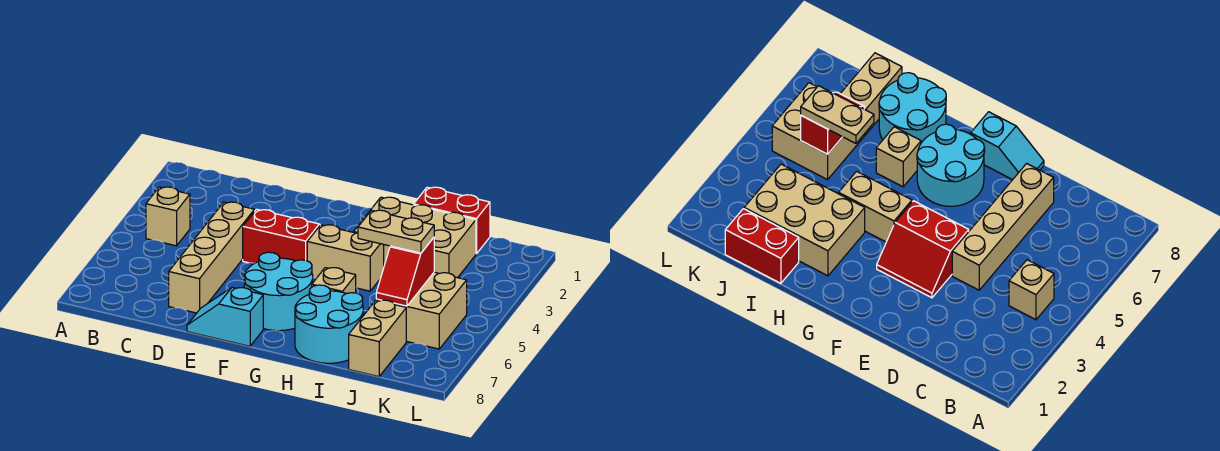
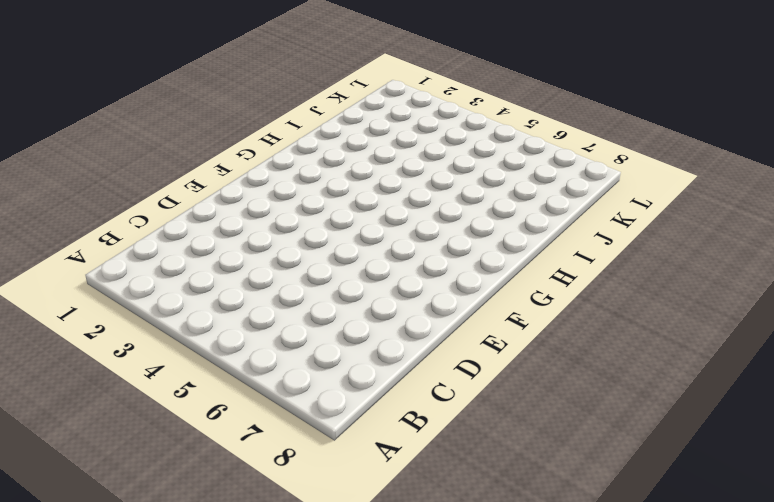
none -> tan brick B4 level 1
none -> tan brick D4:D7 level 1
none -> red slope E3:F4 level 1 top 4

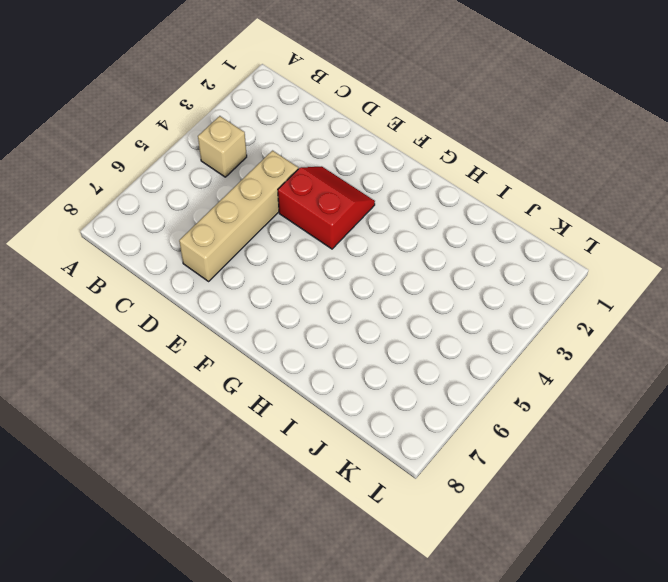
none -> cyan slope E8:F8 level 1 top F
none -> cyan round brick F6:G7 level 1
none -> tan brick G4:H4 level 1

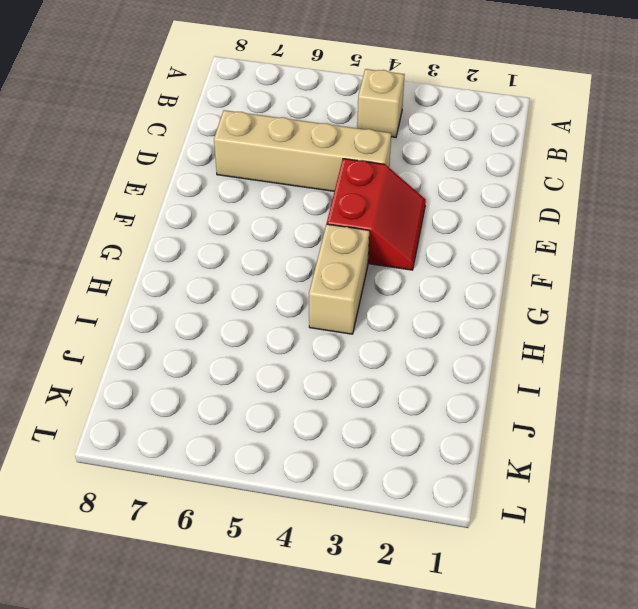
none -> cyan slope E8:F8 level 1 top F
none -> cyan round brick F6:G7 level 1
none -> tan brick H2:J3 level 1

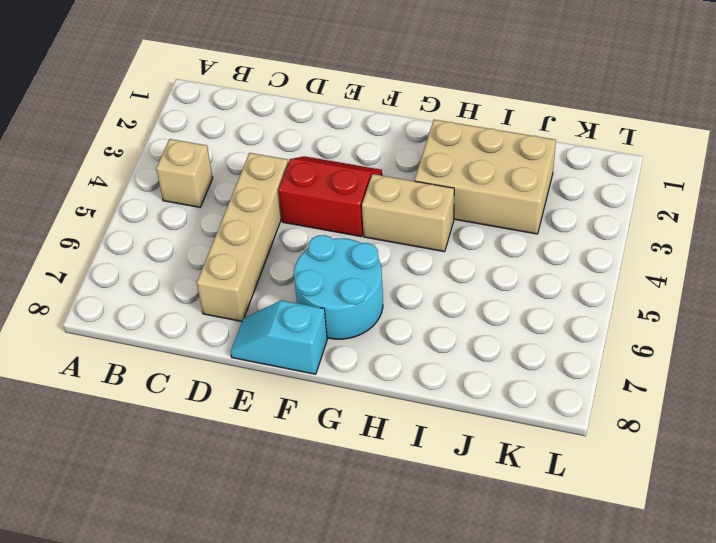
none -> tan brick H6 level 1
none -> cyan round brick H7:I8 level 1
none -> red brick I1:J1 level 1

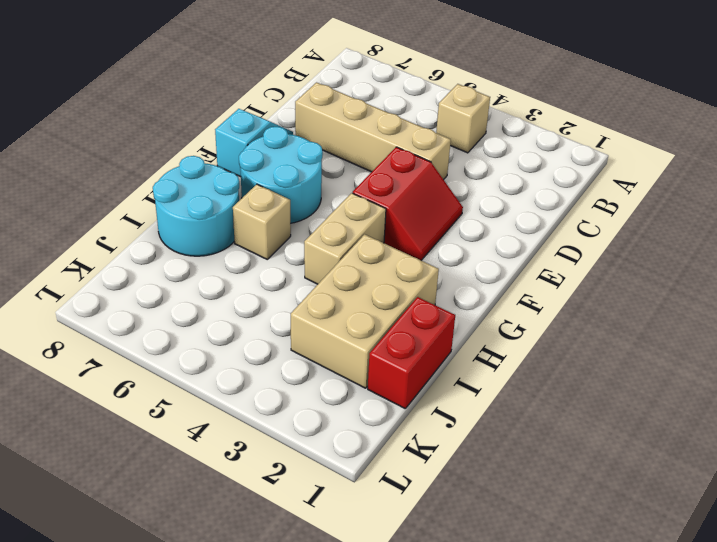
none -> tan brick J5:K6 level 1
none -> tan brick J7:J8 level 1
none -> red slope J5:J6 level 2 top 5

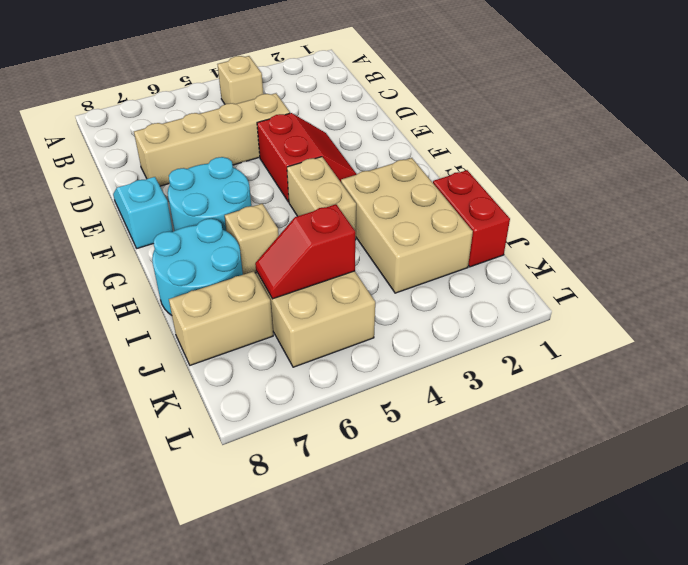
none -> tan plate I5:J5 level 3

